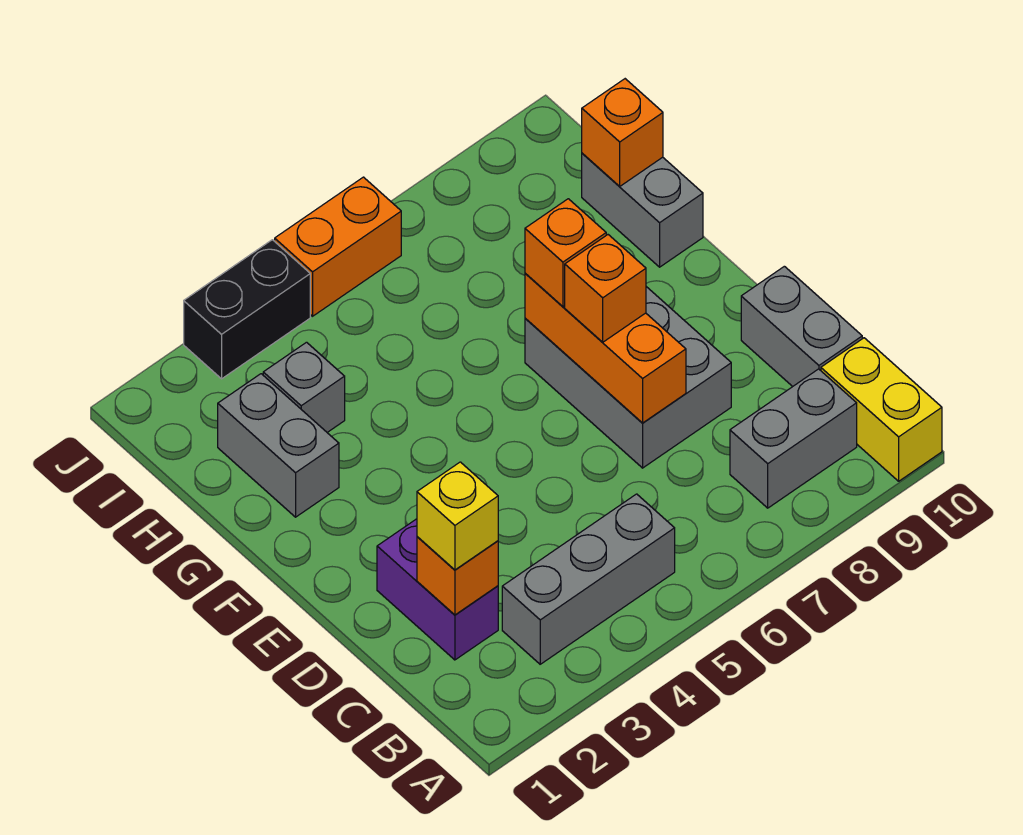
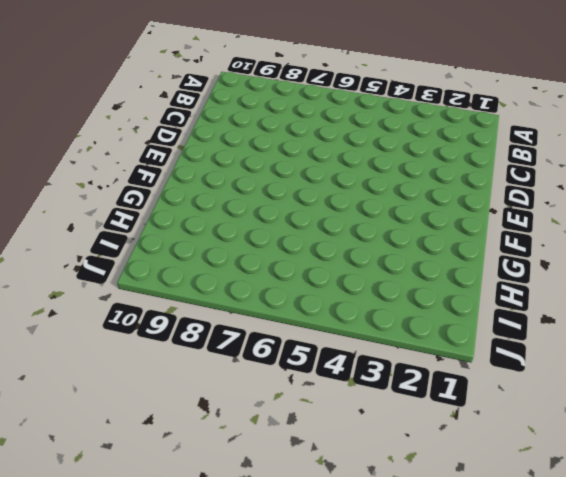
none -> yellow brick A10:B10 level 1
none -> grey brick B3:B5 level 1
none -> grey brick B8:B9 level 1

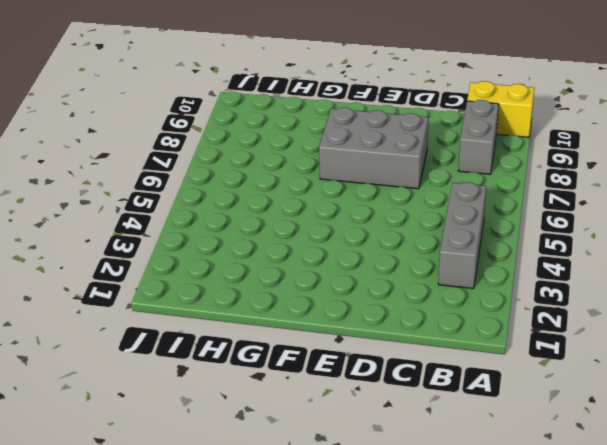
none -> purple brick C2:D2 level 1
none -> grey brick C10:D10 level 1
none -> grey brick G2:H2 level 1

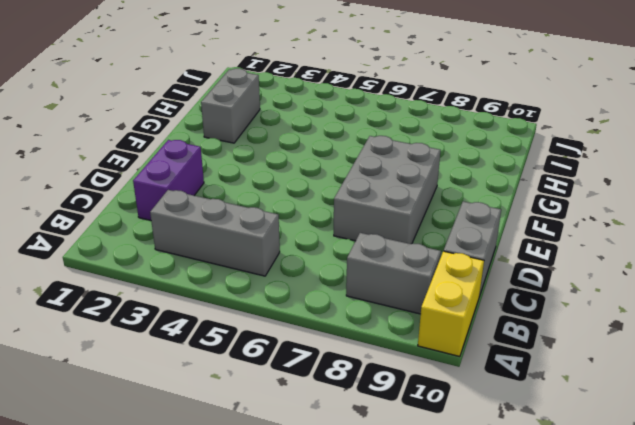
none -> grey brick G10:H10 level 1
none -> grey brick H3 level 1
none -> black brick J3:J4 level 1

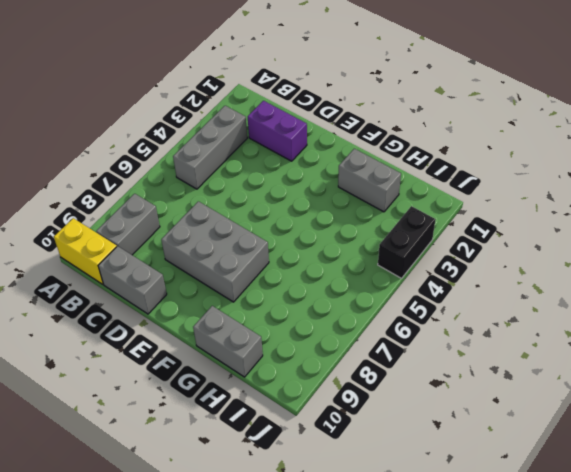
none -> grey brick H3 level 1
none -> orange brick J5:J6 level 1
none -> orange brick C2 level 2

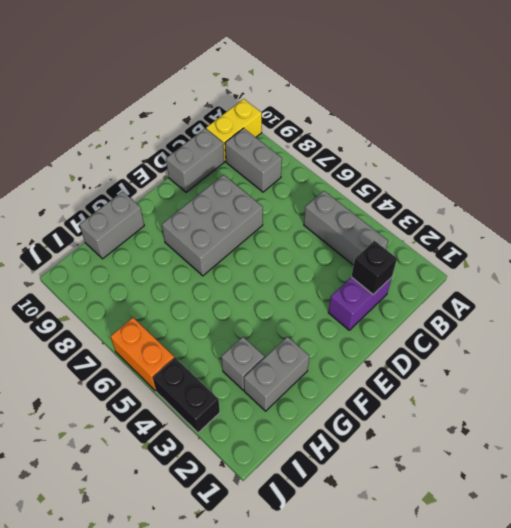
black brick C2 level 2 -> orange brick C2 level 2
none -> orange brick D7:F7 level 2
none -> orange brick H10 level 2
none -> yellow brick C2 level 3

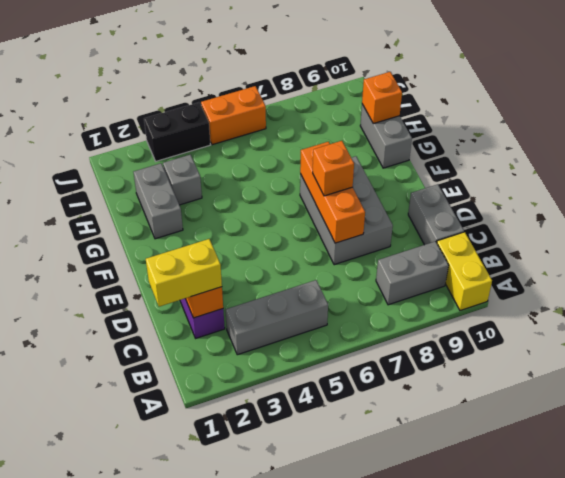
yellow brick C1:C2 level 3 -> yellow brick C2 level 3
none -> orange brick F7 level 3

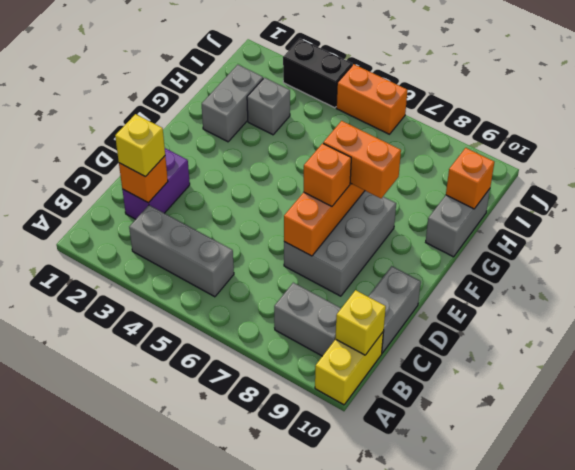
yellow brick B10 level 2 -> none
orange brick F7:F8 level 3 -> orange brick F7 level 3

